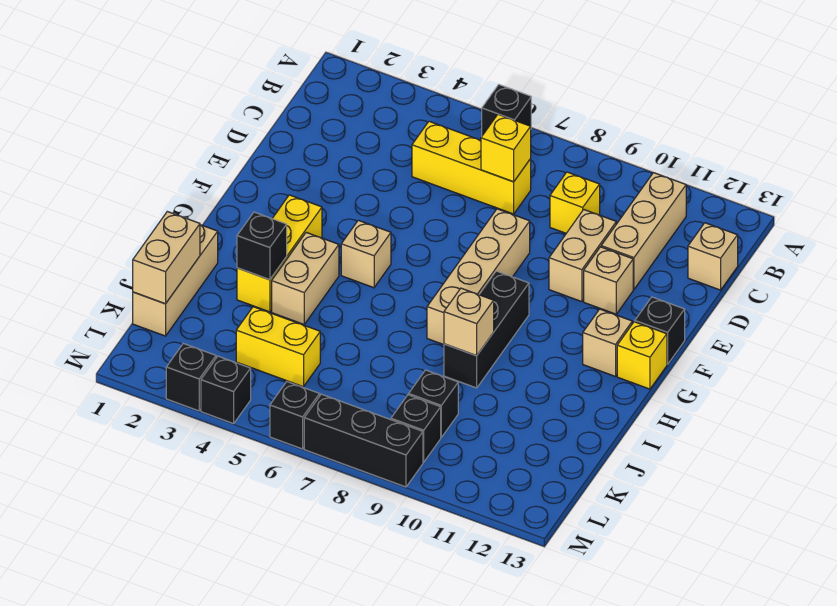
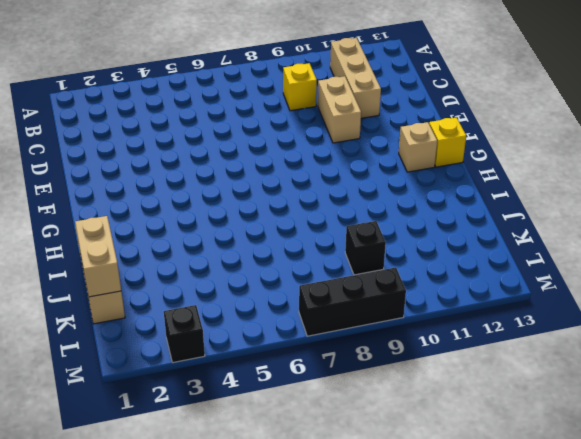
none -> black brick A6 level 1
none -> yellow brick C5:C7 level 1
none -> tan brick C13 level 1

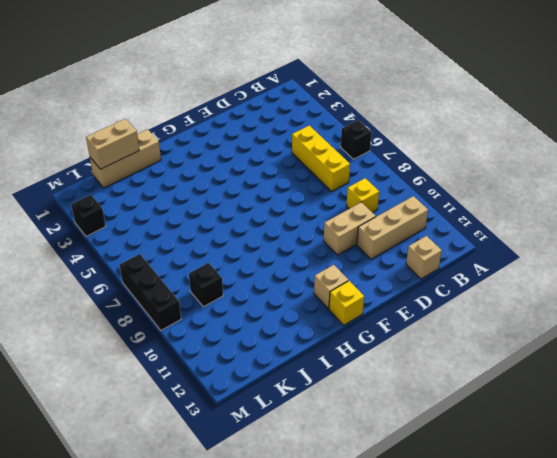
none -> tan brick E8:H8 level 1
none -> tan brick E11 level 1
none -> black brick F13 level 1

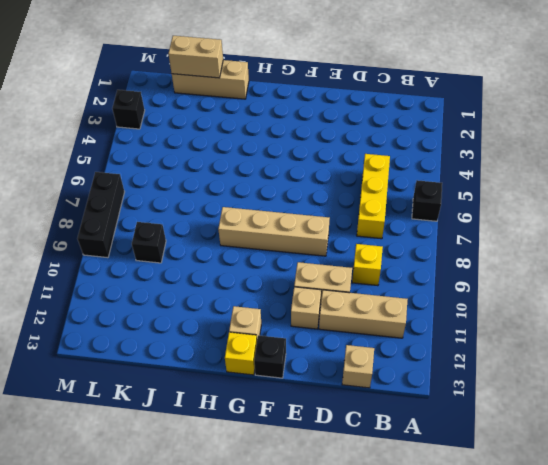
none -> yellow brick G3:I3 level 1
none -> tan brick G5 level 1
none -> black brick G9:I9 level 1

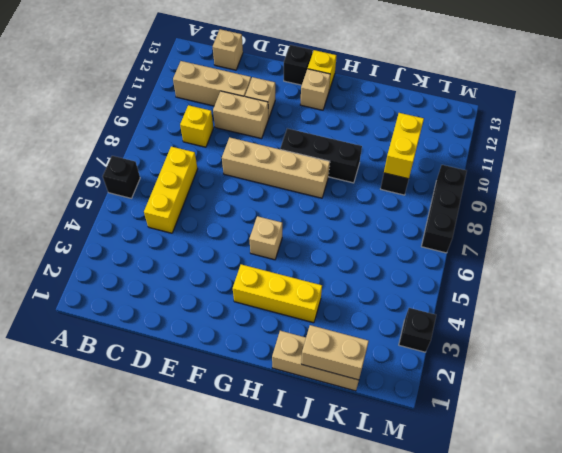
yellow brick K9:K10 level 2 -> yellow brick K4:K5 level 1
none -> tan brick H4:I4 level 1
none -> black brick L9 level 1
none -> black brick M4 level 1

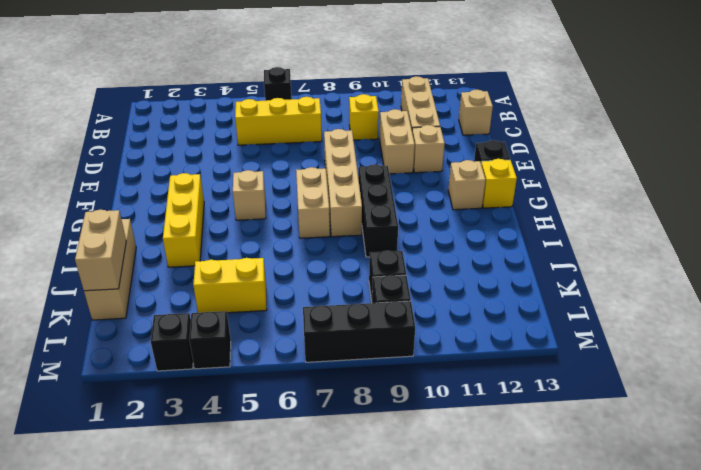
tan brick G7:H7 level 1 -> tan brick H4:I4 level 1
none -> black brick M6 level 1
none -> yellow brick C7 level 2
none -> black brick I3 level 2

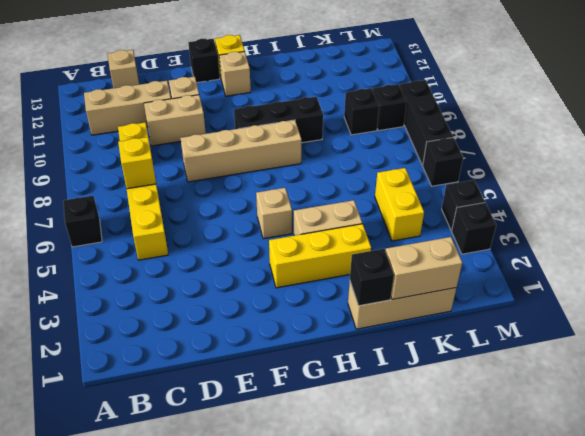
black brick I1 level 2 -> black brick I3 level 2
none -> tan brick I9 level 2

